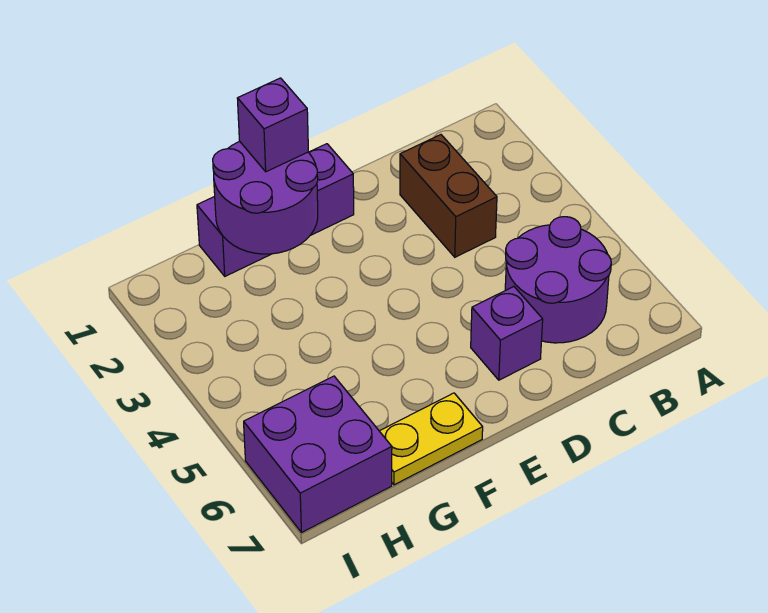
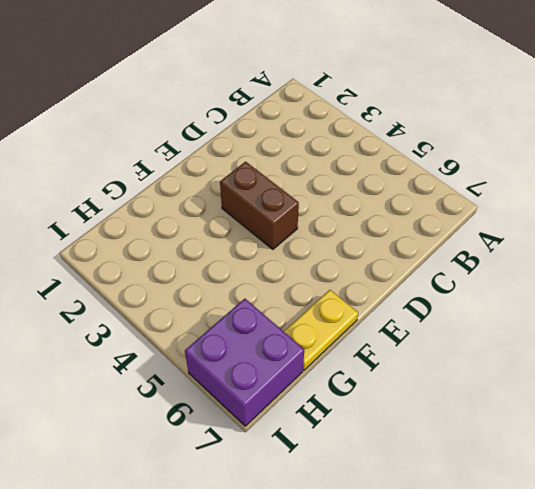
brown brick E3:E4 level 1 -> brown brick C2:C3 level 1
none -> purple round brick B5:C6 level 1
none -> purple brick D6 level 1

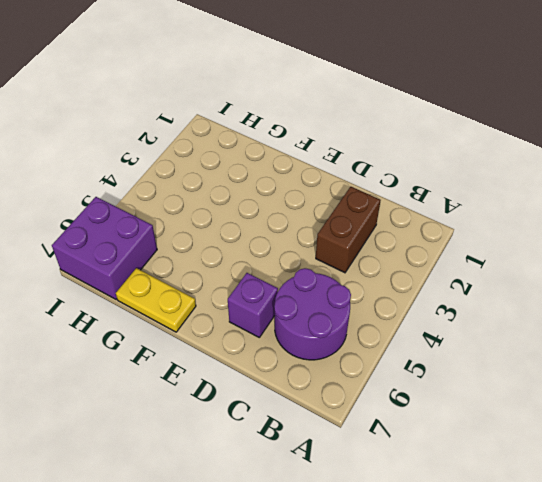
none -> purple brick E1:G1 level 1
none -> purple round brick F1:G2 level 2

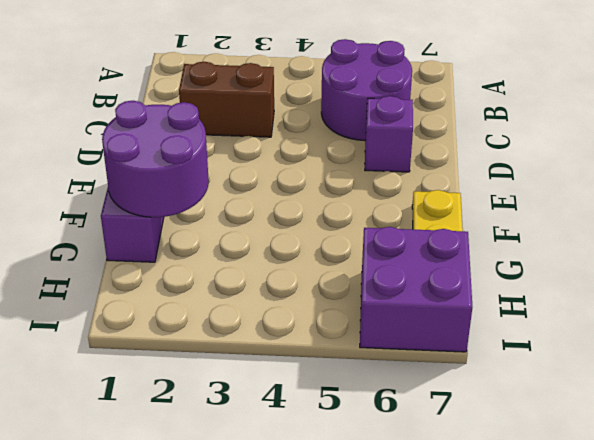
none -> purple brick F1 level 3

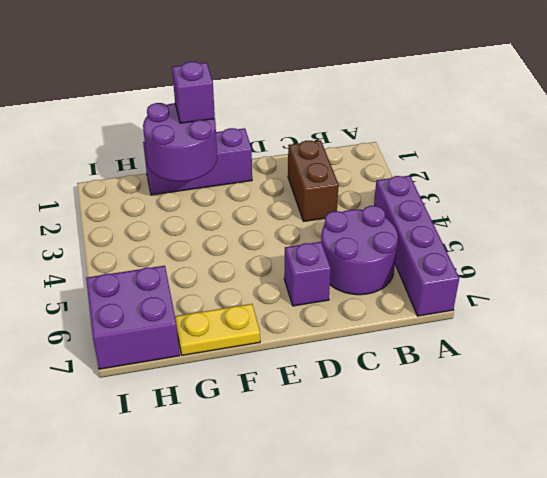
purple brick A4:A7 level 1 -> none

